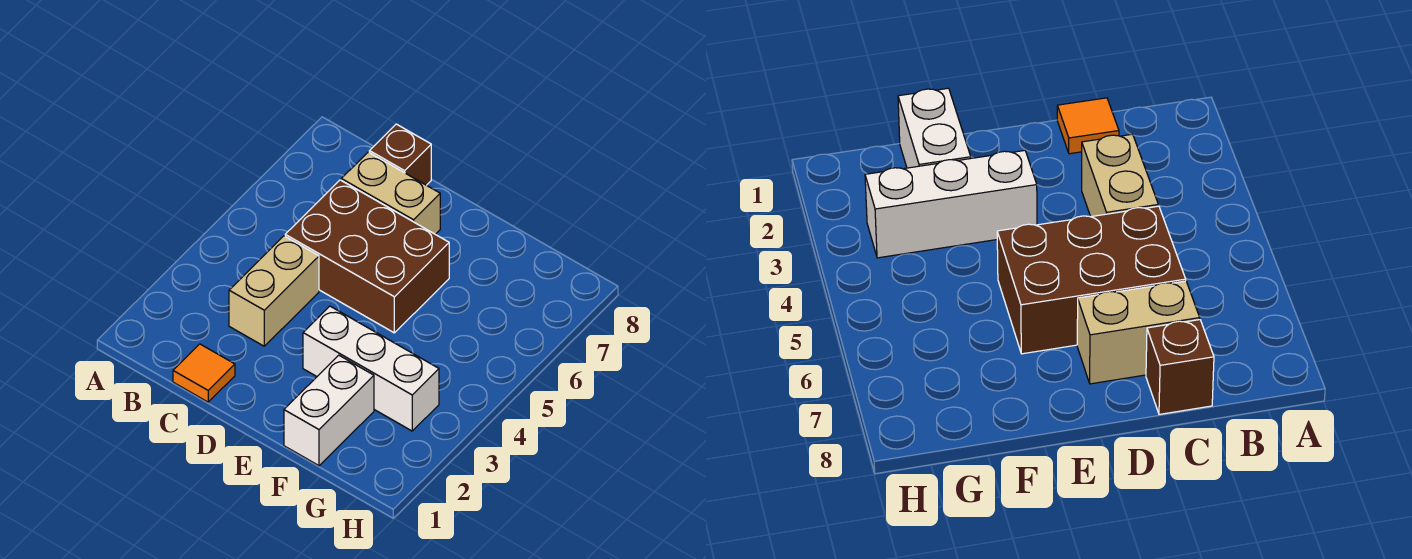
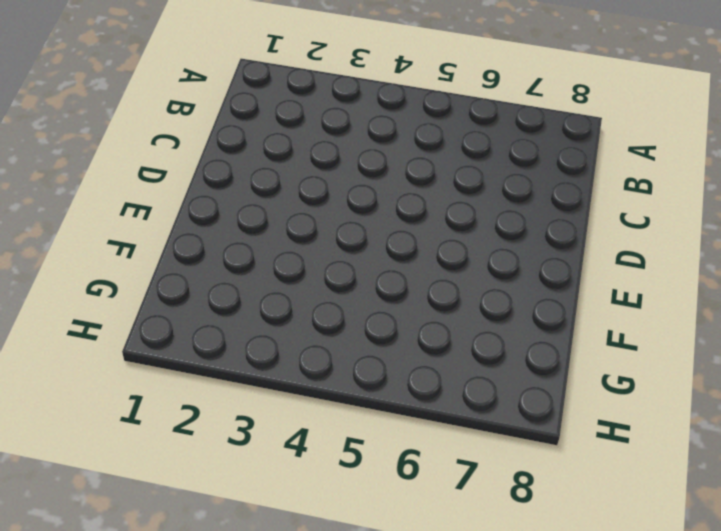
none -> orange tile C1 level 1
none -> tan brick C3:C4 level 1

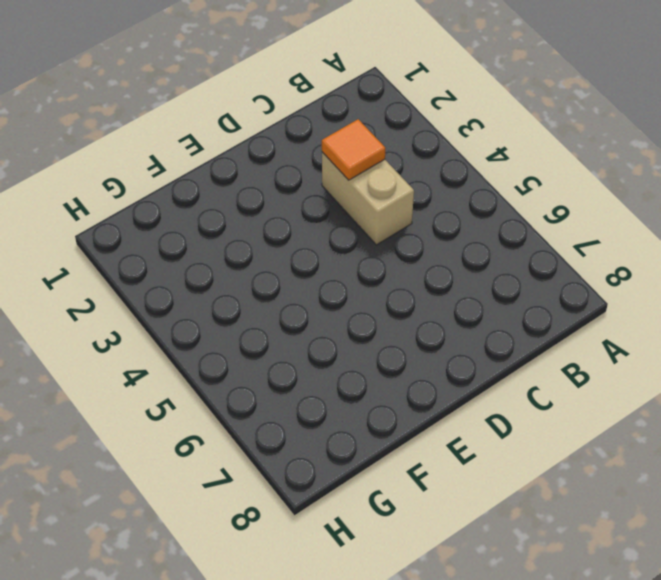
orange tile C3 level 2 -> orange tile C1 level 1
none -> brown brick C5:E6 level 1
none -> tan brick C7:D7 level 1

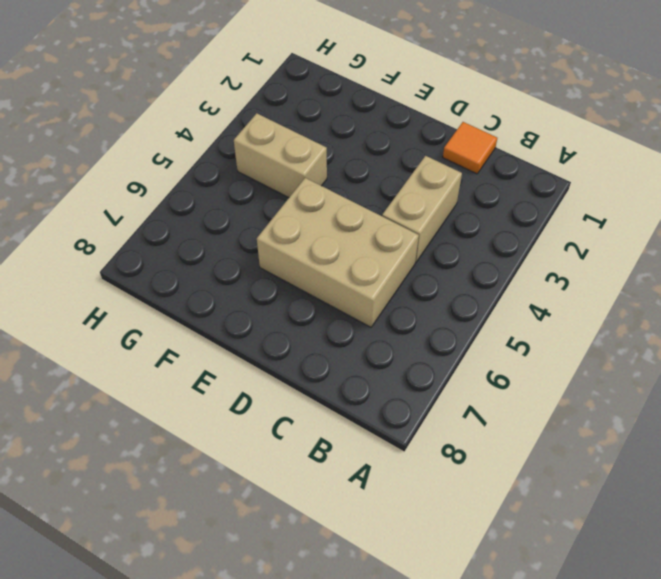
tan brick C5:E6 level 1 -> brown brick C5:E6 level 1
tan brick F4:G4 level 1 -> tan brick C7:D7 level 1
none -> brown brick C8 level 1
none -> white brick E3:G3 level 1

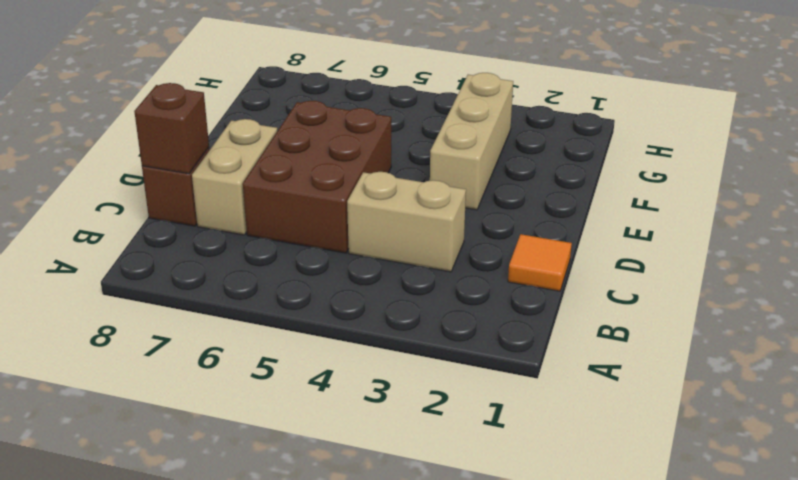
brown brick C8 level 2 -> none
tan brick E3:G3 level 1 -> white brick E3:G3 level 1
none -> white brick F1:F2 level 1

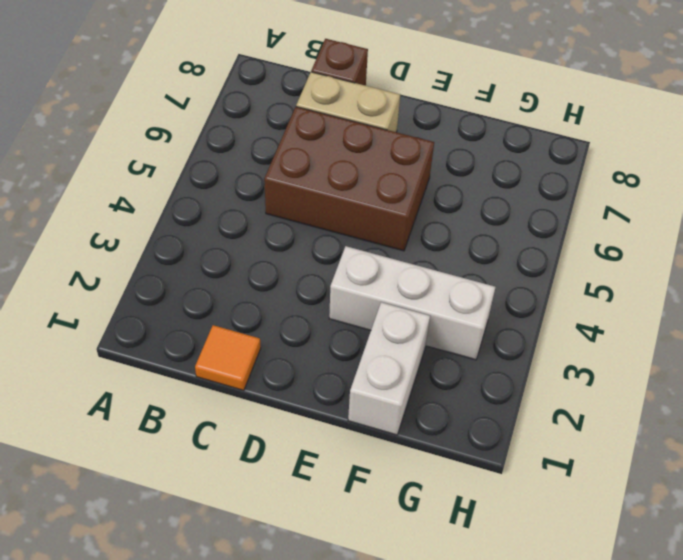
none -> tan brick C3:C4 level 1

